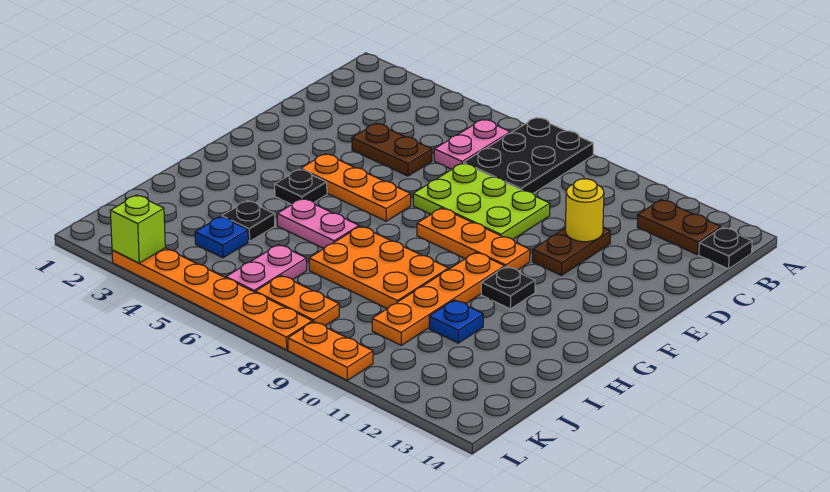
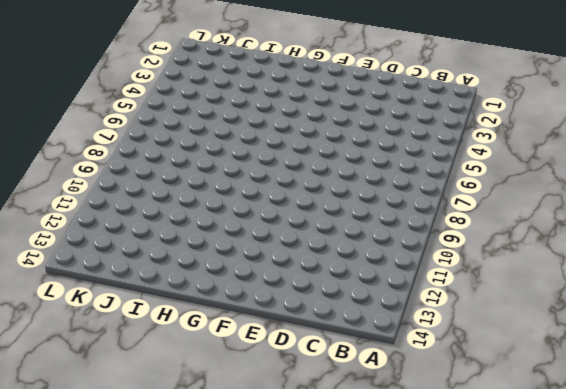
none -> black plate A7:C8 level 1
none -> pink plate B6:C6 level 1
none -> brown plate B12:B13 level 1

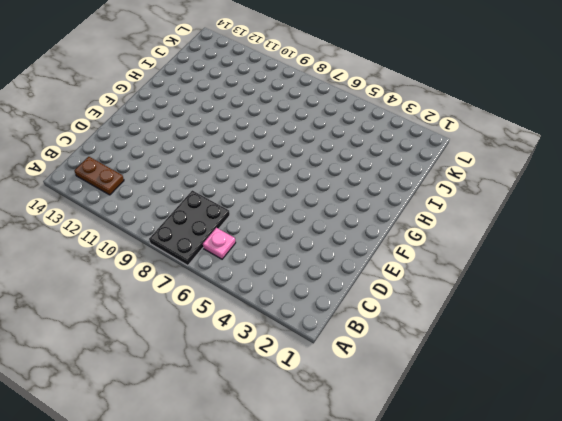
pink plate B6 level 1 -> pink plate B6:C6 level 1
none -> black plate B14 level 1
none -> brown plate D4:D5 level 1
none -> lime plate D7:E9 level 1

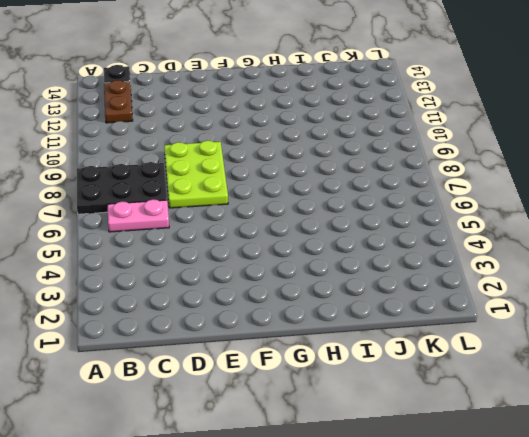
none -> brown plate D4:D5 level 1
none -> brown plate D11:E11 level 1
none -> orange plate F4:F6 level 1

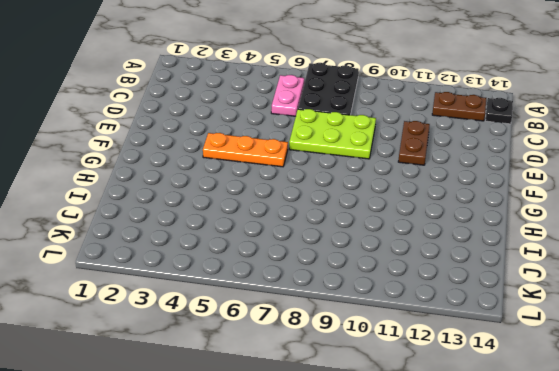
none -> brown plate D4:D5 level 1
none -> orange plate F8:F10 level 1
none -> black plate G4 level 1

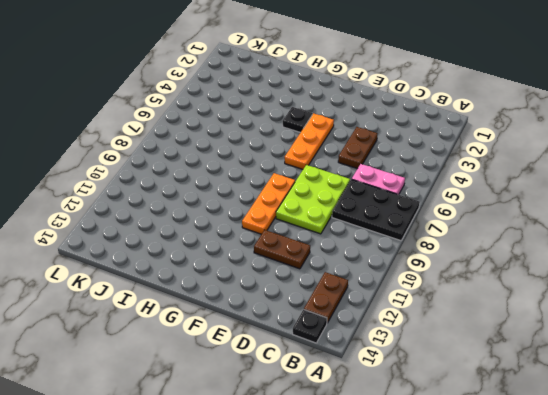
none -> orange plate G10:J10 level 1
none -> black plate G11 level 1
none -> pink plate H5:H6 level 1

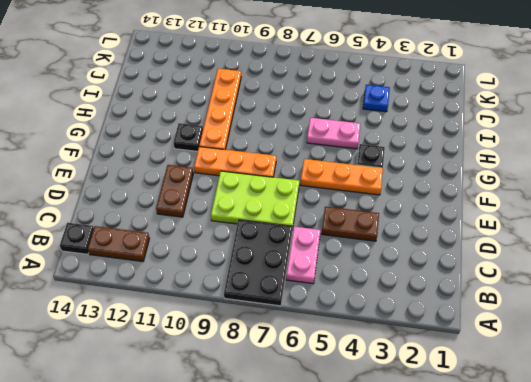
none -> orange plate H7:I9 level 1
none -> black plate I4 level 1
none -> blue plate I11 level 1

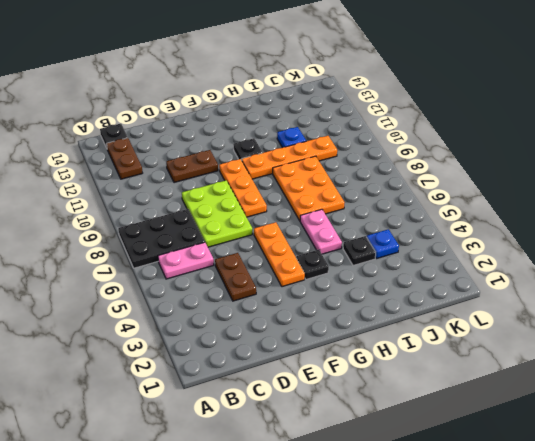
none -> pink plate J6:K6 level 1
none -> orange plate K7:K8 level 1
none -> orange plate L3:L8 level 1

